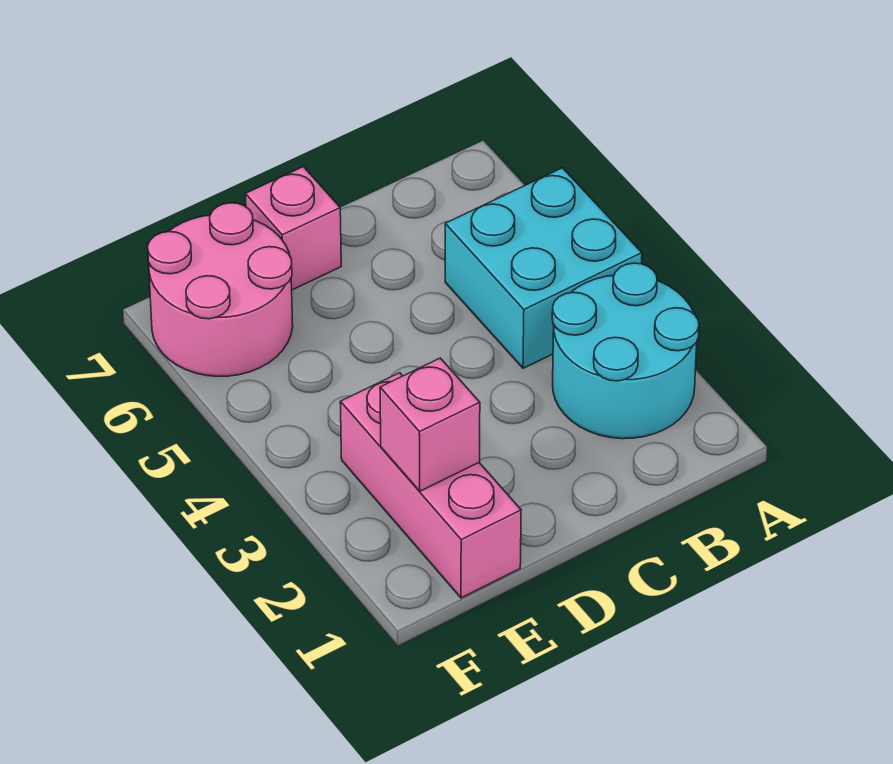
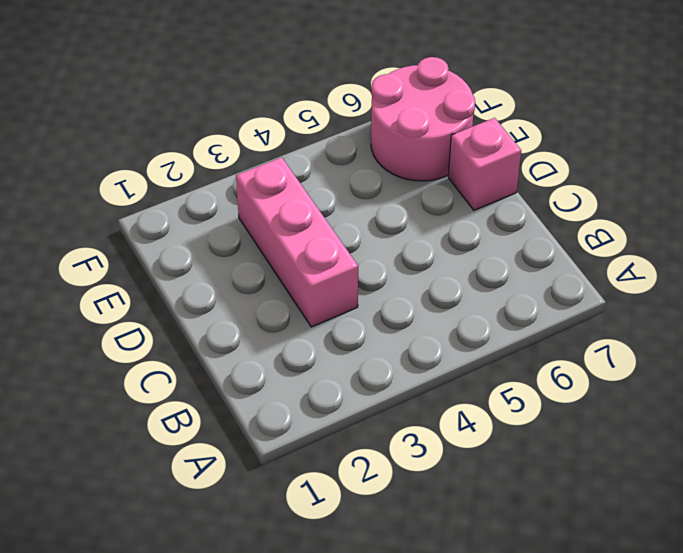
pink brick C3:E3 level 1 -> pink brick E1:E3 level 1
none -> cyan round brick A2:B3 level 1
none -> cyan brick A4:B5 level 1

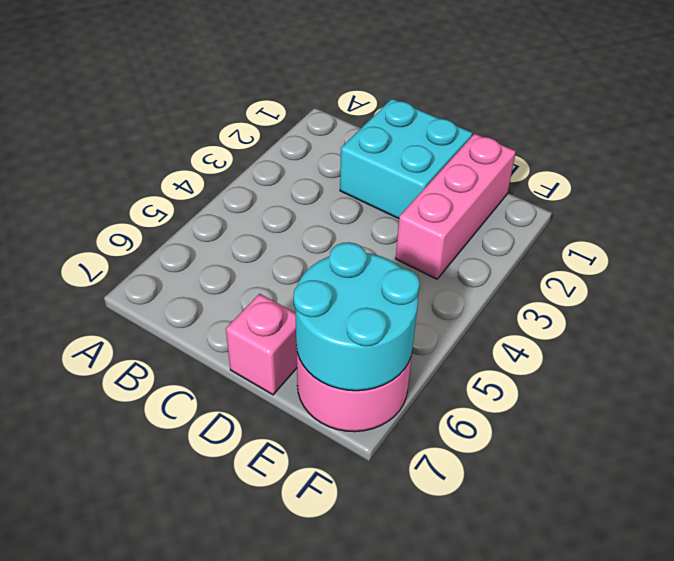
cyan brick C1:D2 level 1 -> cyan brick A4:B5 level 1
cyan round brick E6:F7 level 2 -> cyan round brick A2:B3 level 1
none -> pink brick E2 level 2

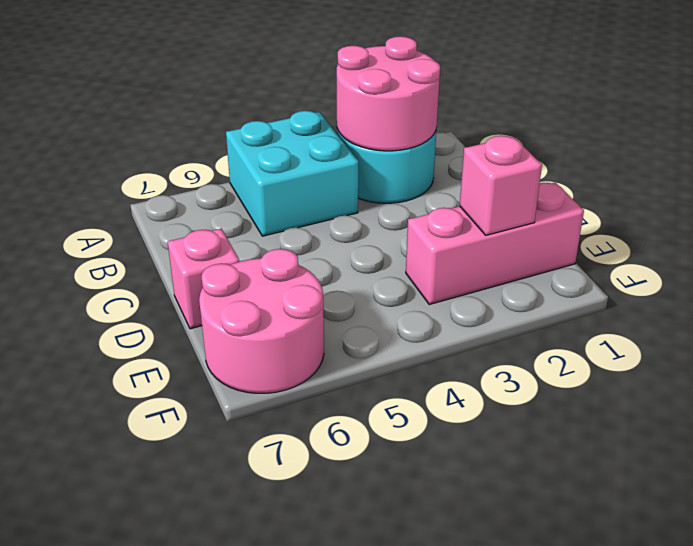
pink round brick A2:B3 level 2 -> none

